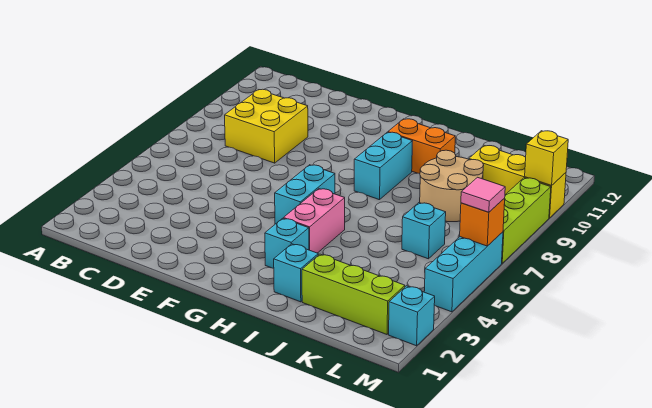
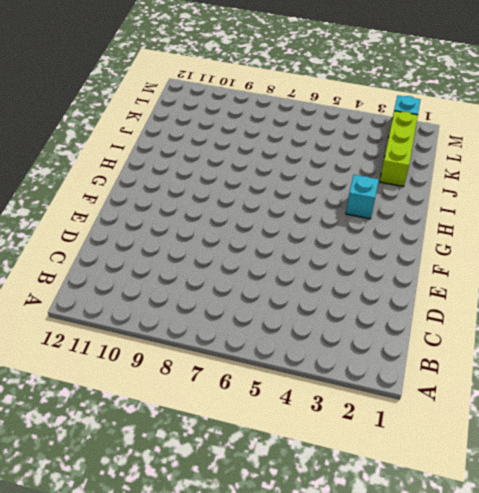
none -> yellow brick C8:D9 level 1
none -> cyan brick G5:G6 level 1
none -> pink brick H4:H5 level 1

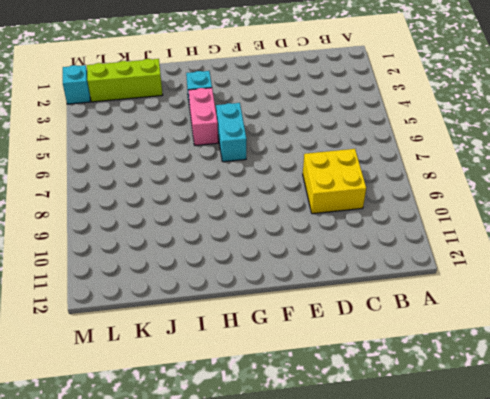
none -> cyan brick H8:H9 level 1
none -> orange brick H10:I10 level 1
none -> cyan brick I2 level 1

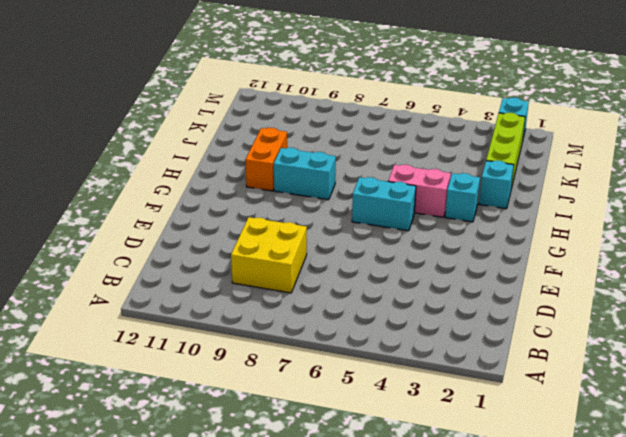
none -> tan round brick J8:K9 level 1
none -> cyan brick K6 level 1
none -> yellow brick K10:M10 level 1

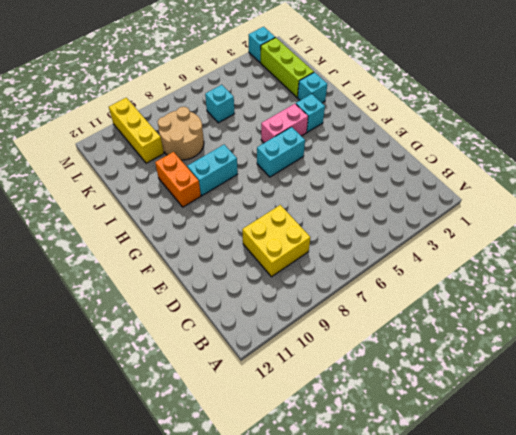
none -> cyan brick M4:M6 level 1
none -> lime brick M7:M9 level 1
none -> orange brick M6 level 2

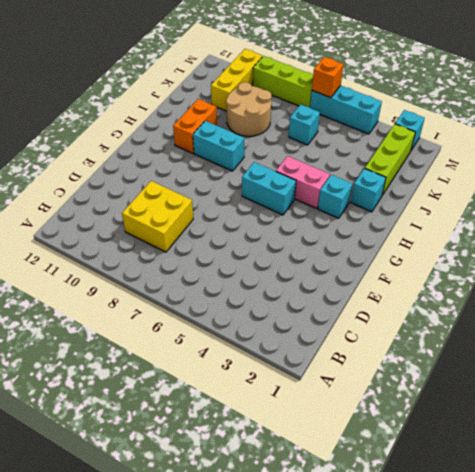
none -> yellow brick M10 level 2
none -> pink tile M6 level 3

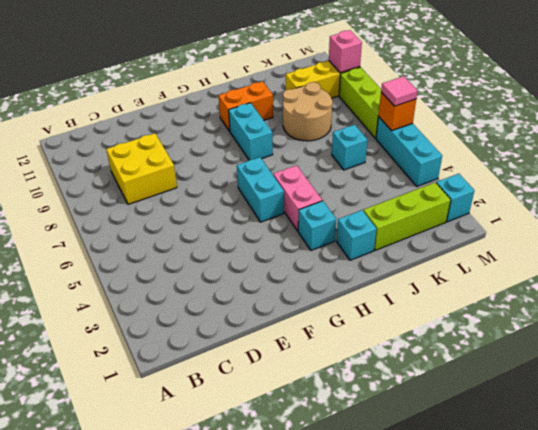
pink brick M10 level 2 -> yellow brick M10 level 2

